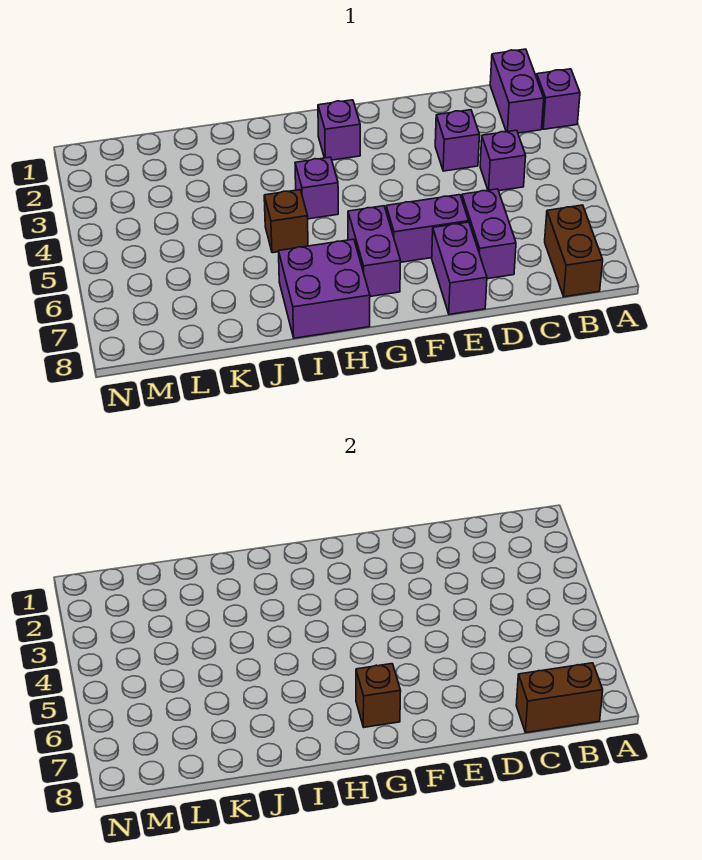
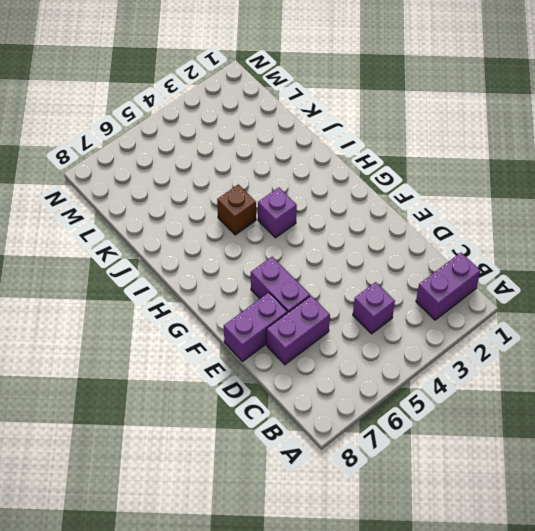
none -> purple brick A2 level 1
none -> brown brick B7:B8 level 1
none -> purple brick D3 level 1

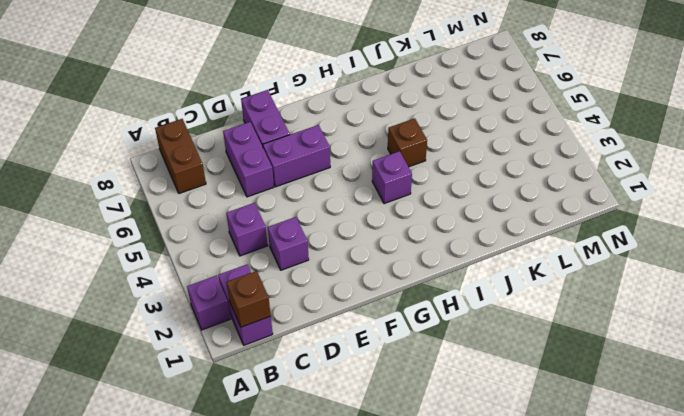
brown brick B1 level 2 -> brown brick G7 level 2
none -> purple brick G2 level 1
none -> purple brick G6:G7 level 1
none -> purple brick H7:I8 level 1

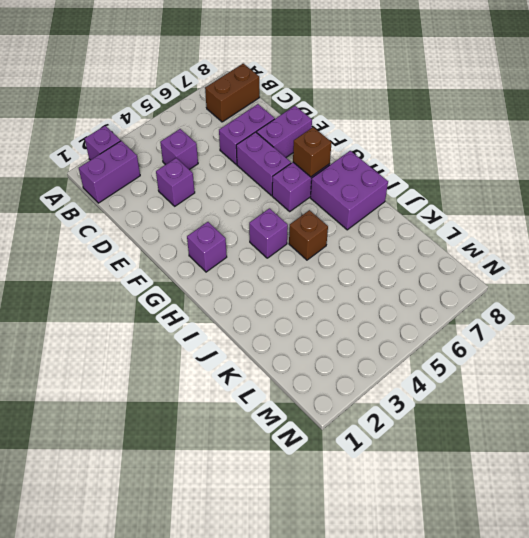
none -> brown brick B8:C8 level 2

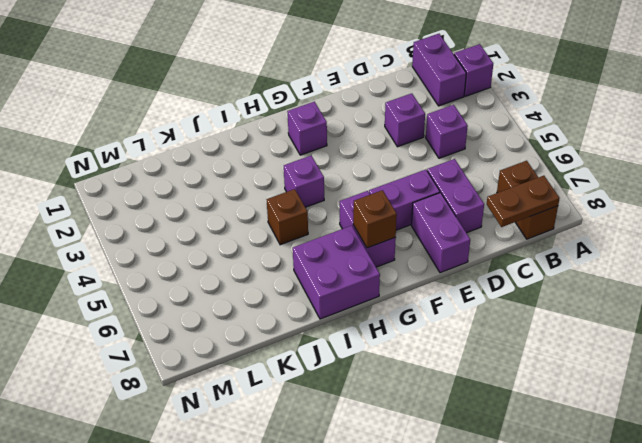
brown plate B8:C8 level 2 -> brown brick B8:C8 level 2

